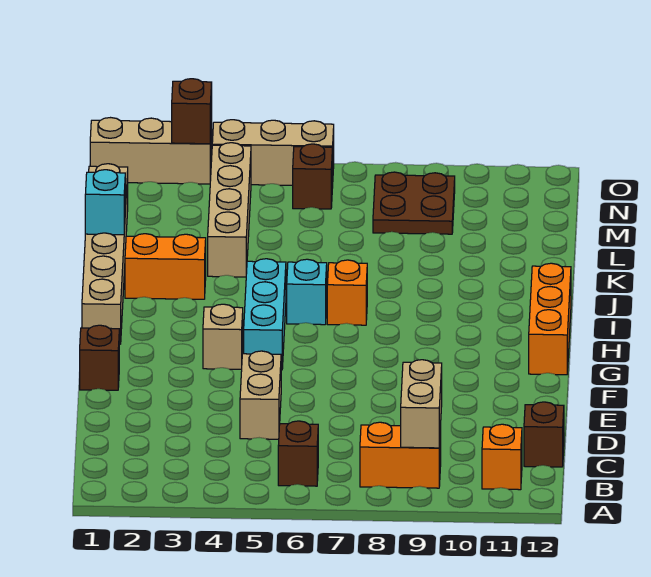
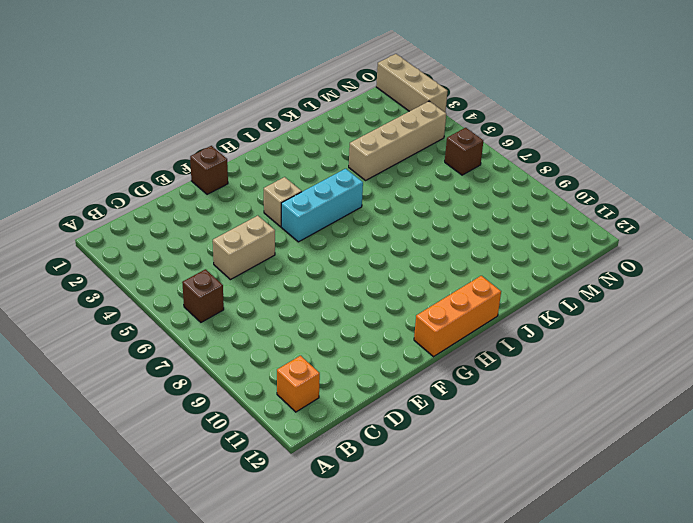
none -> orange brick B8:B9 level 1
none -> brown brick C12 level 1
none -> tan brick H1:M1 level 1

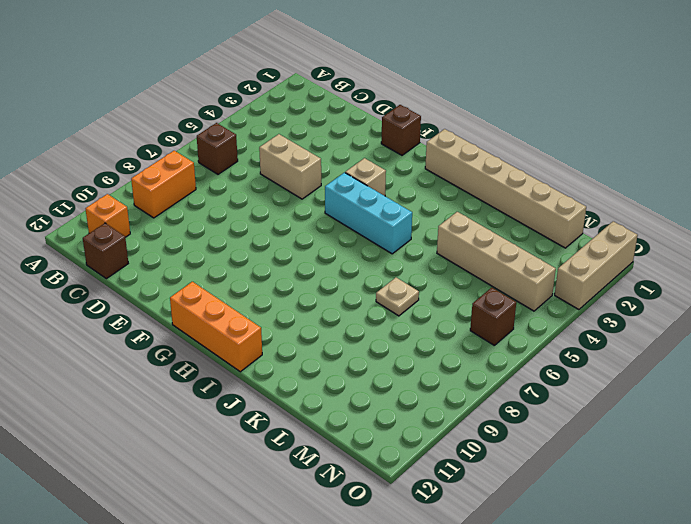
tan plate K7 level 1 -> none
none -> cyan brick I6 level 1
none -> orange brick I7 level 1
none -> orange brick J2:J3 level 1

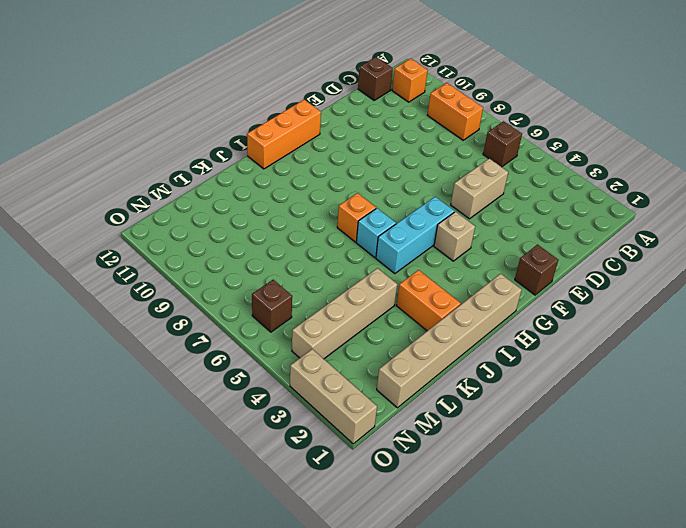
none -> brown plate M8:N9 level 1
none -> tan brick O4:O6 level 1
none -> tan brick B9:C9 level 2

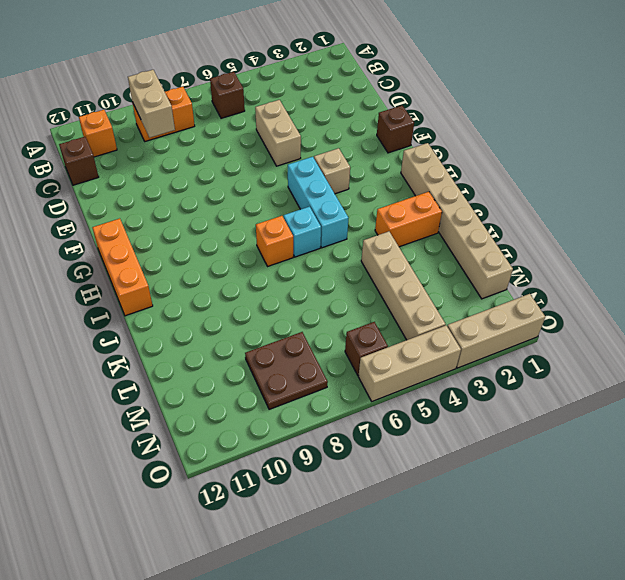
none -> cyan brick K1 level 2
none -> brown brick O3 level 2

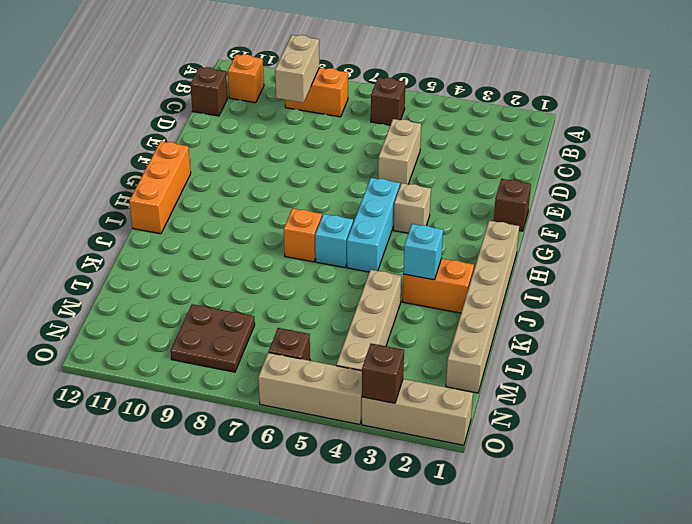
cyan brick J3 level 2 -> cyan brick K1 level 2

